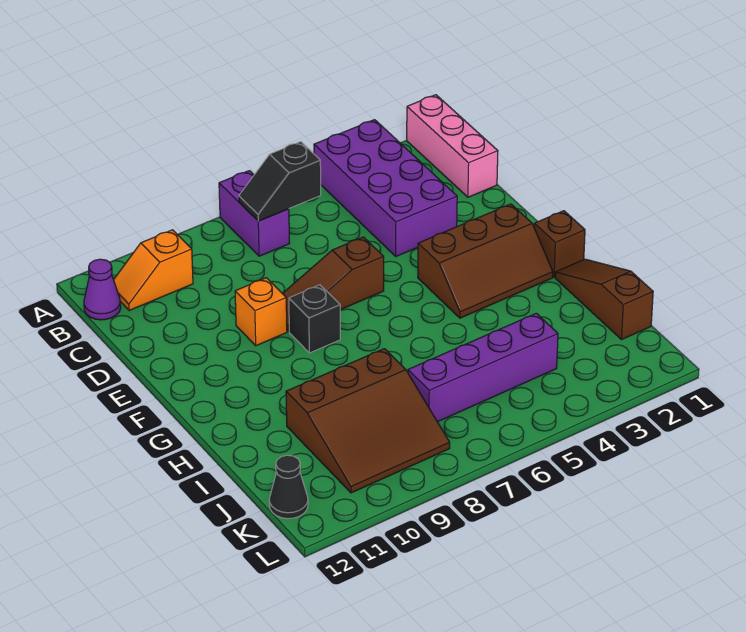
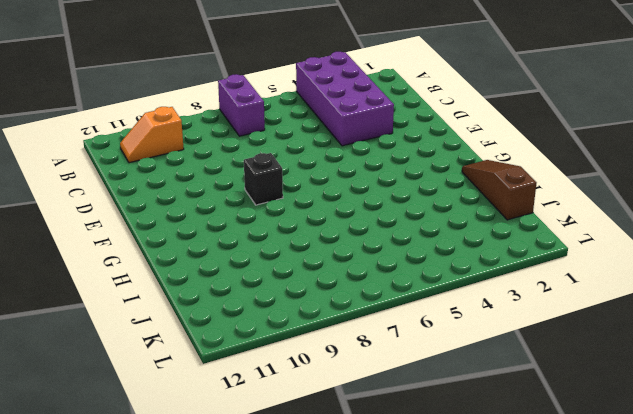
none -> pink brick A1:C1 level 1
none -> purple cone B12 level 1
none -> brown slope E6:E8 level 1 top 6

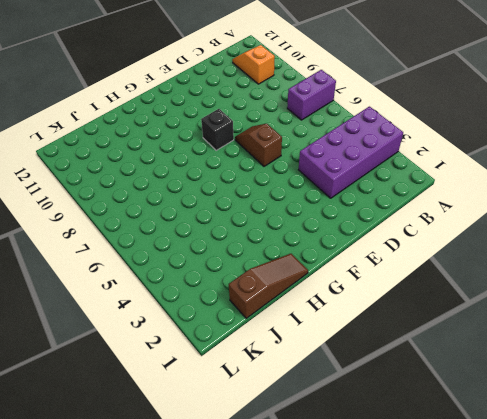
brown slope E6:E7 level 1 top 6 -> brown slope E6:E8 level 1 top 6
none -> pink brick A1:C1 level 1
none -> purple cone B12 level 1
none -> orange brick E9 level 1

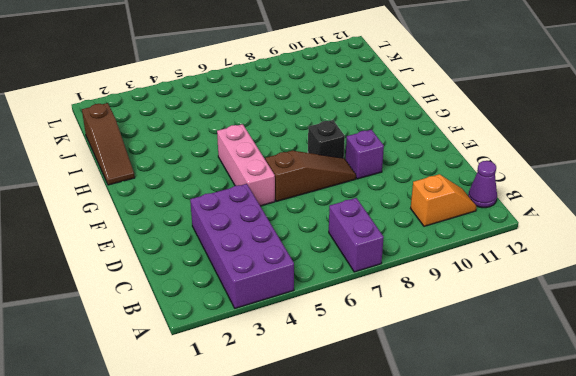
pink brick E5:G5 level 1 -> pink brick A1:C1 level 1
purple brick E9 level 1 -> orange brick E9 level 1
none -> brown slope F2:G4 level 1 top F
none -> brown brick G1 level 1
none -> brown slope I8:K10 level 1 top I

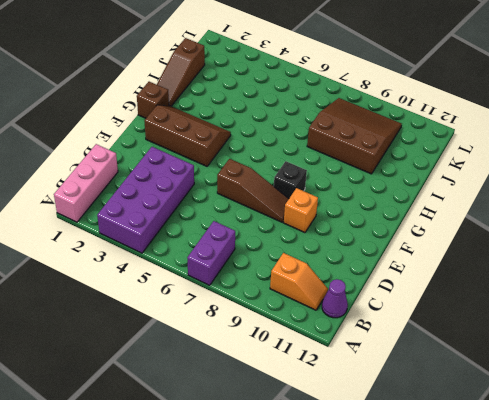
none -> purple brick J4:J7 level 1
none -> black cone K12 level 1
none -> black slope B6:B7 level 2 top 6

